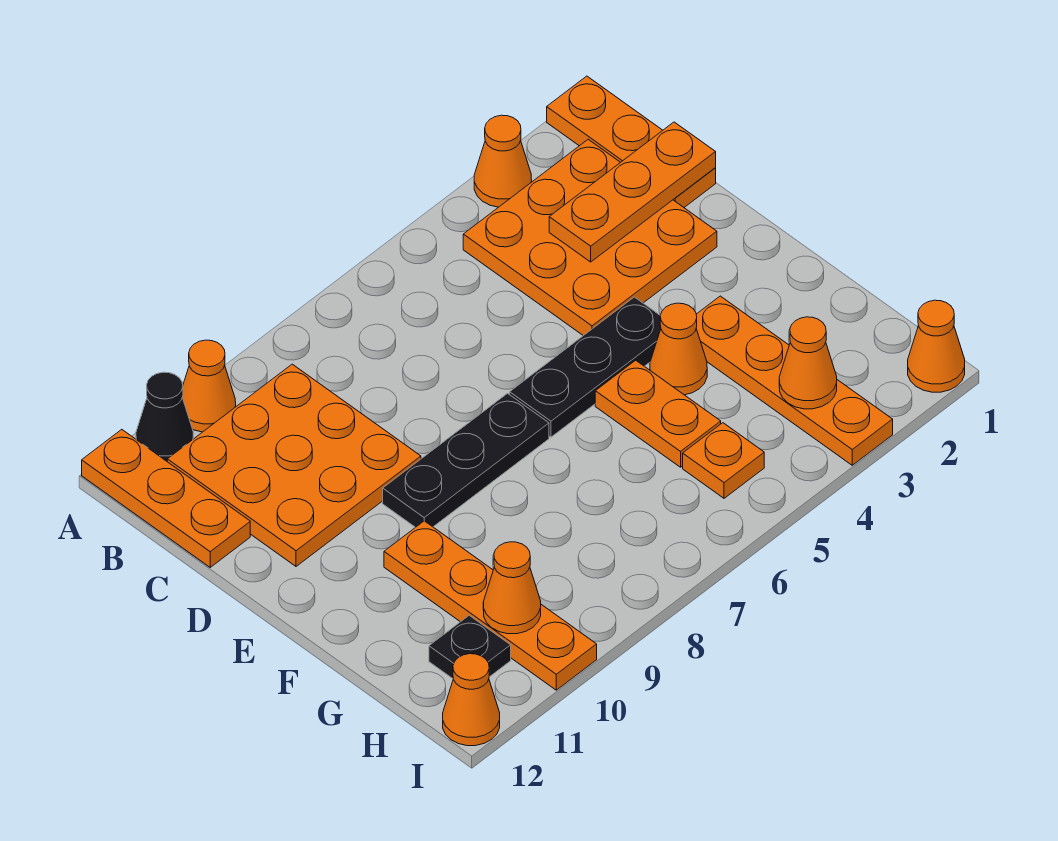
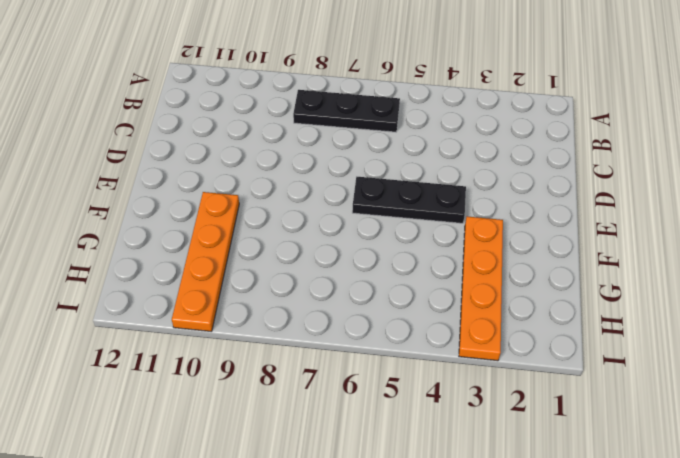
black plate B6:B8 level 1 -> black plate E7:E9 level 1
none -> orange plate A1:C1 level 1
none -> orange cone A3 level 1
none -> orange cone A10 level 1

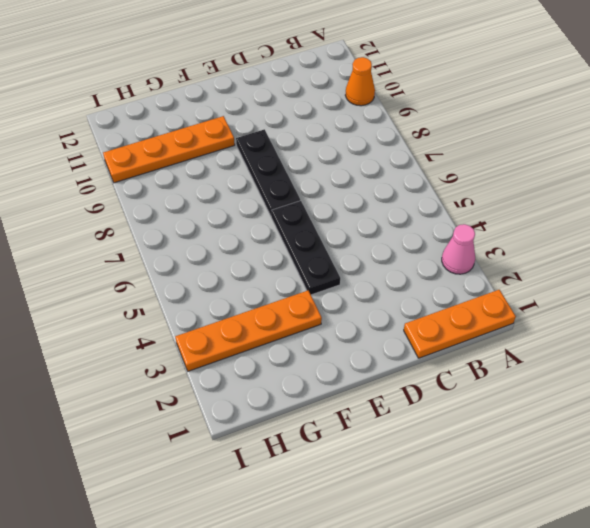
pink cone A3 level 1 -> orange cone A3 level 1
none -> black cone A11 level 1
none -> orange plate A12:C12 level 1
none -> orange plate B2:D4 level 1

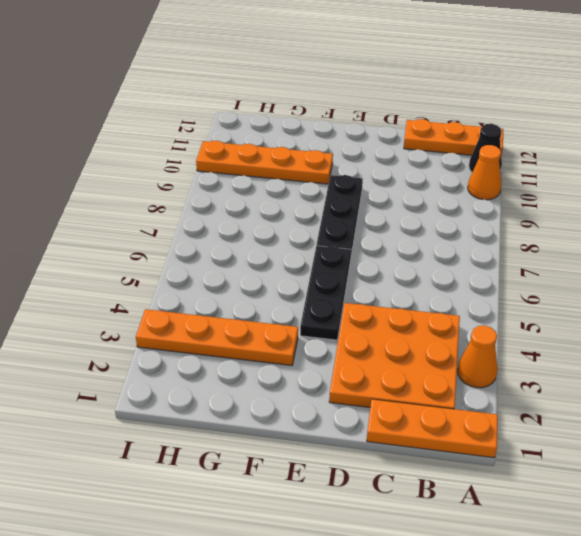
none -> orange plate B9:D11 level 1
none -> orange cone F4 level 1
none -> orange plate F5:G5 level 1

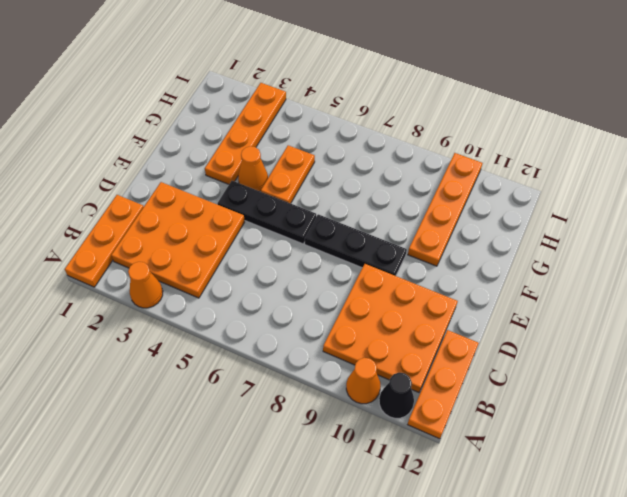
none -> orange plate H5 level 1
none -> black plate H11 level 1
none -> orange cone I1 level 1

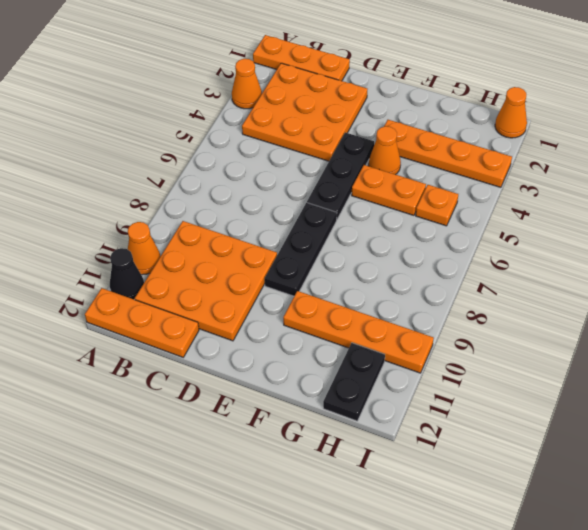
black plate H11:H12 level 1 -> black plate H11 level 1
none -> orange cone I12 level 1
none -> orange plate C1:C3 level 2
none -> orange cone H3 level 2

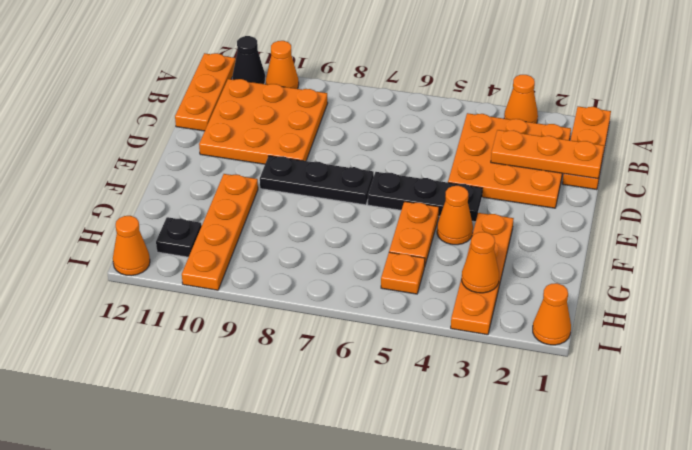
none -> orange cone H10 level 2

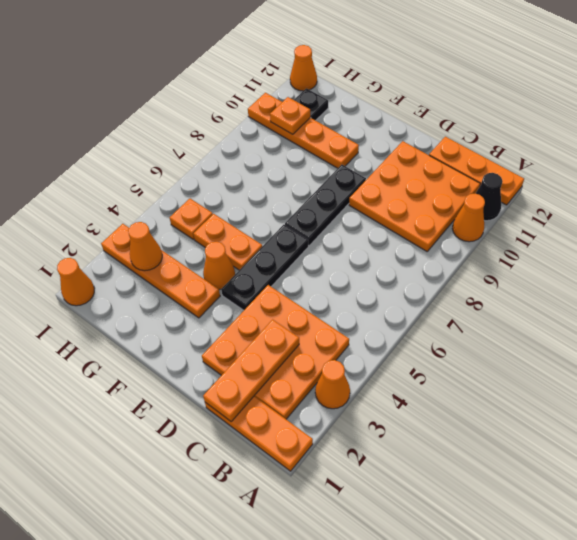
orange plate H10 level 2 -> orange cone H10 level 2

